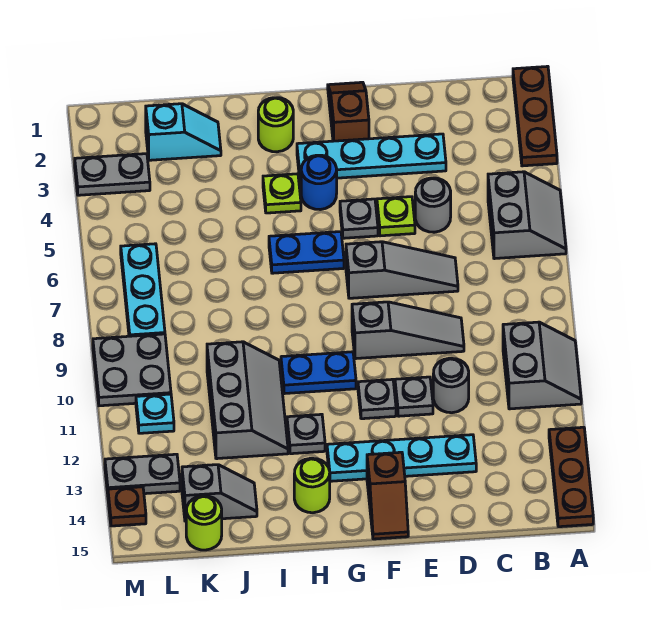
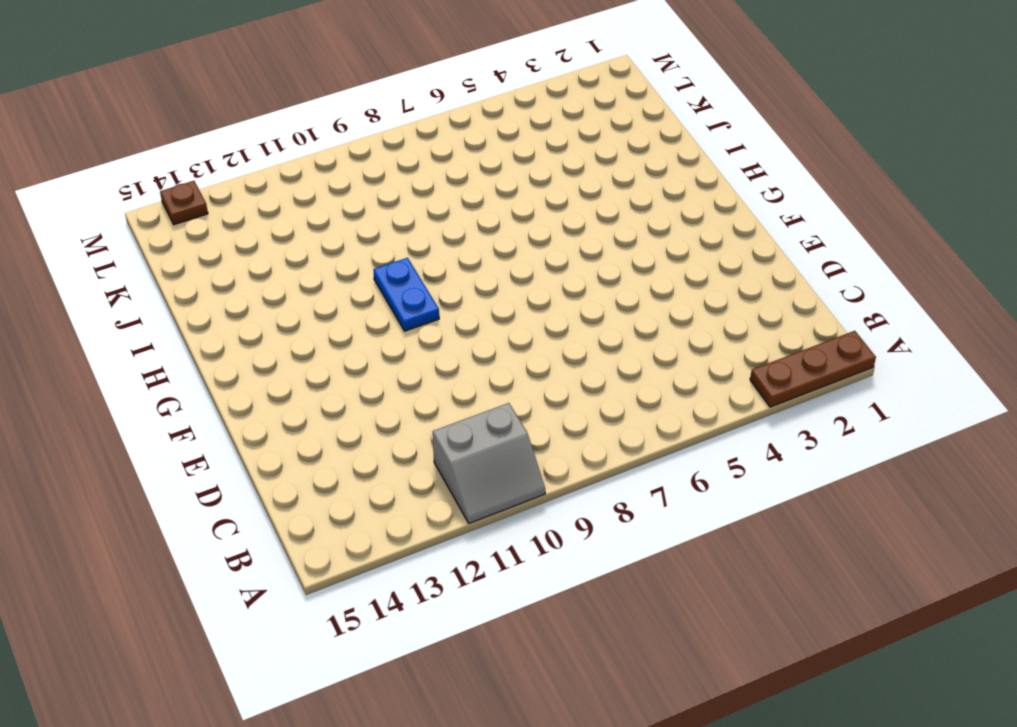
none -> grey slope A5:B6 level 1 top B
none -> brown plate A13:A15 level 1
none -> cyan plate D3:G3 level 1
none -> grey round brick D5 level 1

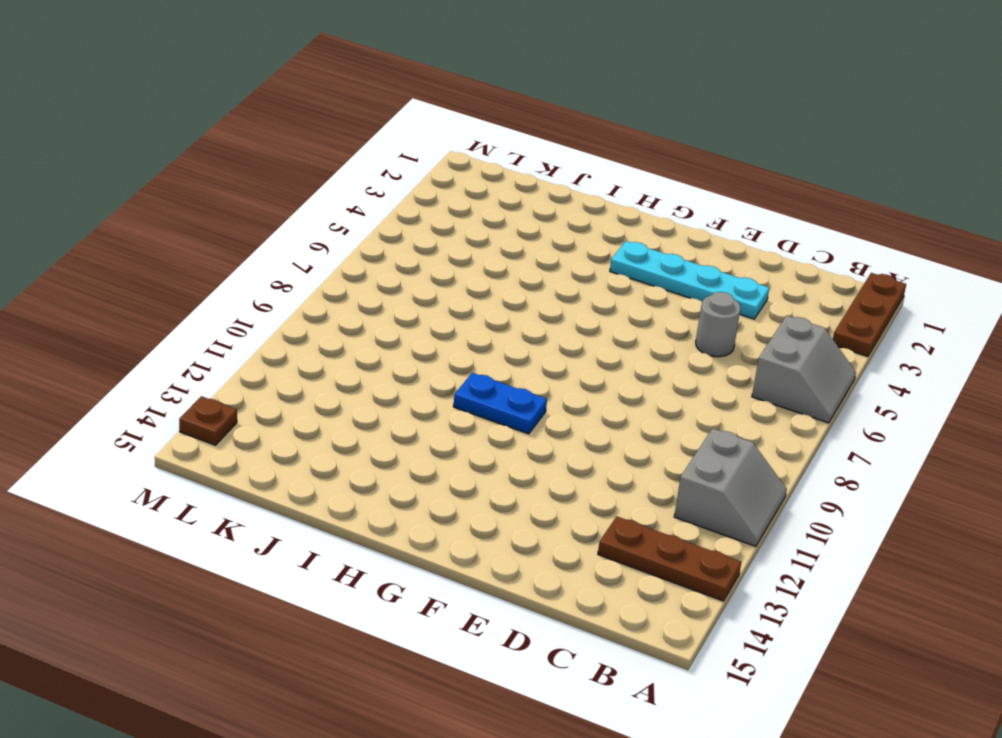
brown plate A13:C13 level 1 -> brown plate A13:A15 level 1
none -> grey slope D7:F7 level 1 top F
none -> grey slope D9:F9 level 1 top F
none -> grey round brick D11 level 1
none -> cyan plate D13:G13 level 1

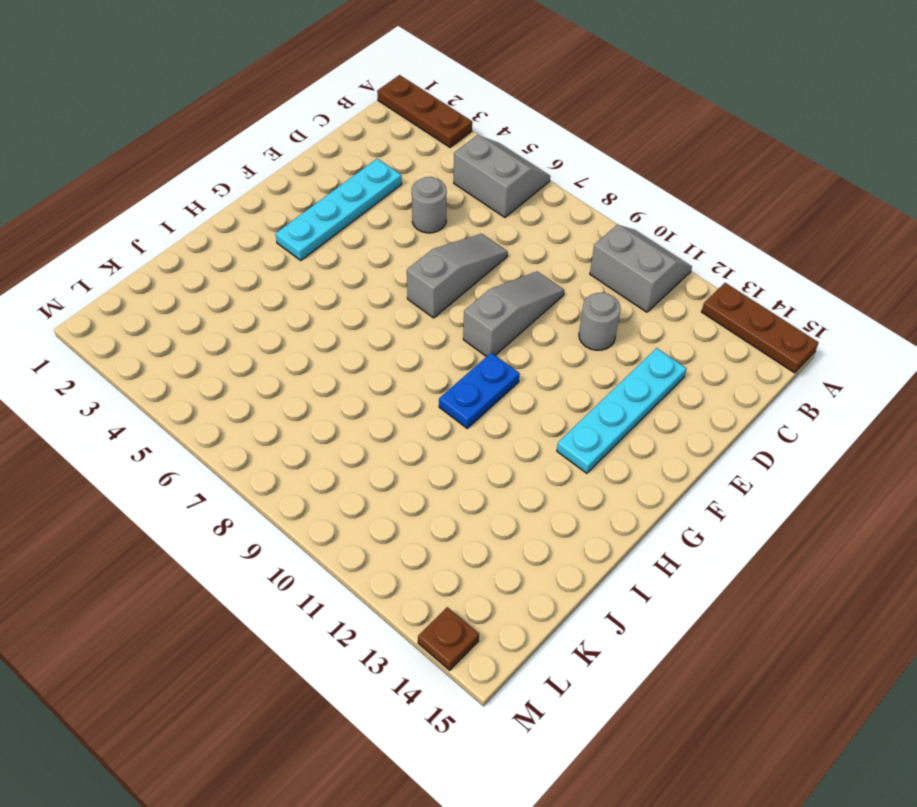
none -> lime plate E5 level 1
none -> grey plate E11 level 1
none -> brown slope F1:F2 level 1 top 2
none -> grey plate F5 level 1

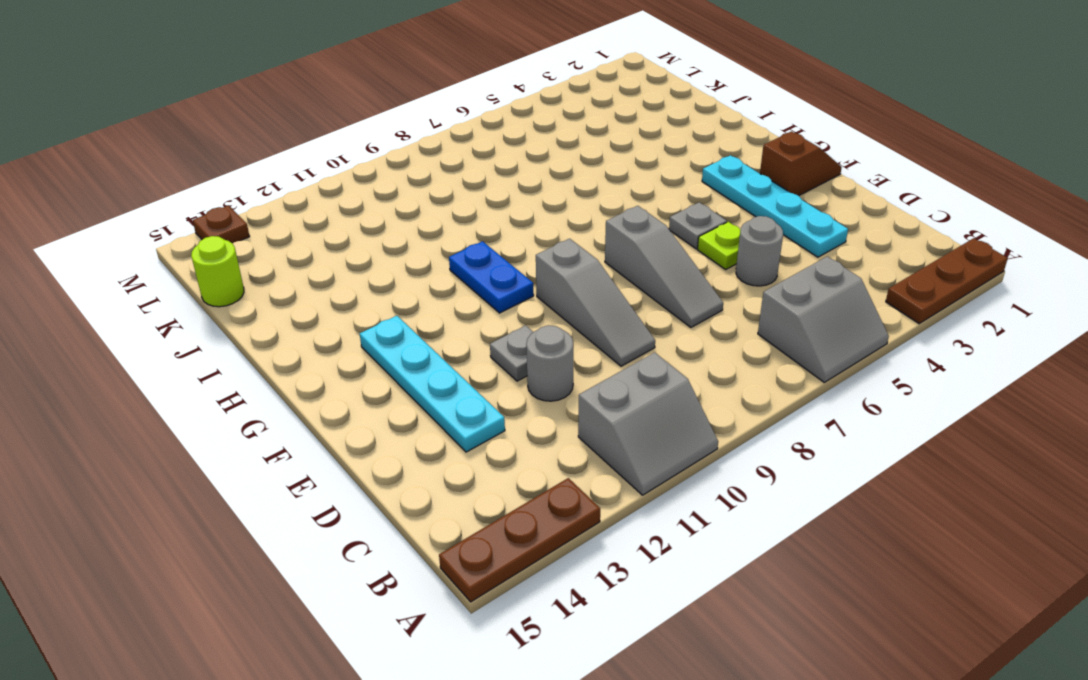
none -> grey plate F11 level 1
none -> brown slope F14:F15 level 1 top 14
none -> blue round brick G4 level 1
none -> blue plate G6:H6 level 1

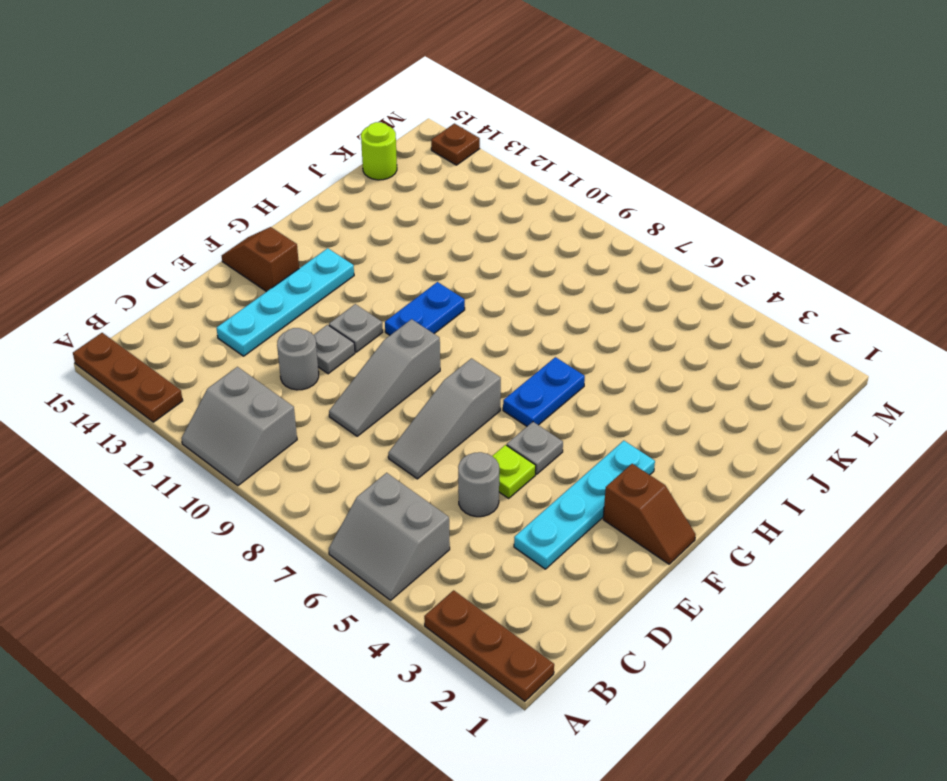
none -> blue round brick G4 level 1
none -> lime round brick H2 level 1
none -> lime plate H4 level 1
none -> grey plate H12 level 1

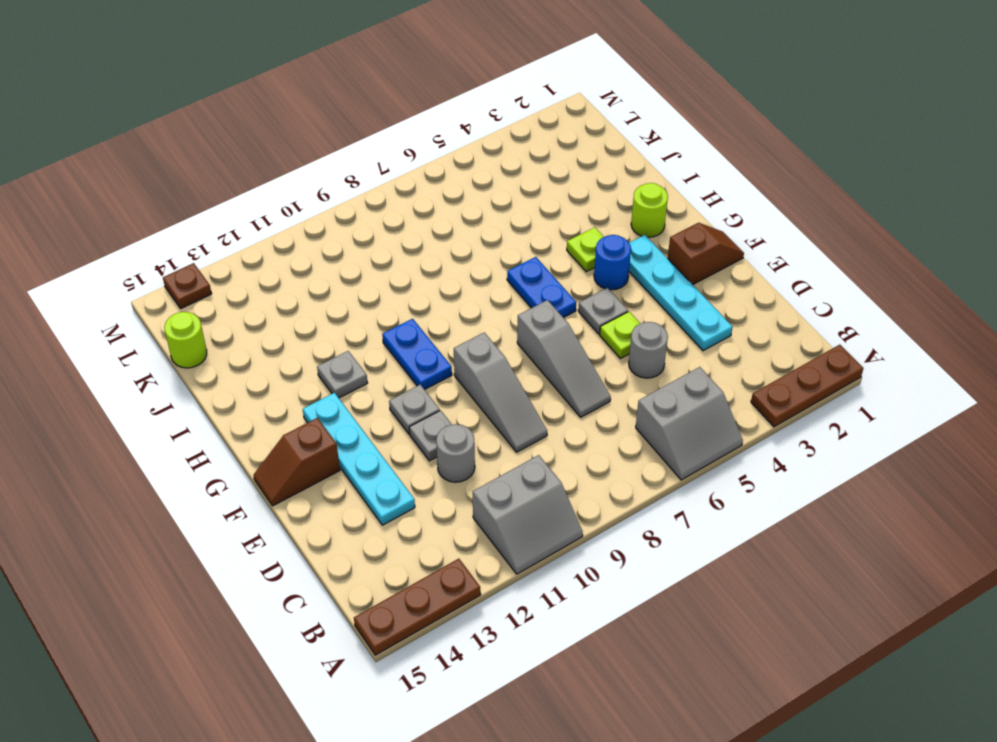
none -> lime round brick H14 level 1
none -> grey slope I10:J12 level 1 top J
none -> cyan slope J2:K2 level 1 top K
none -> grey slope J14:K14 level 1 top K

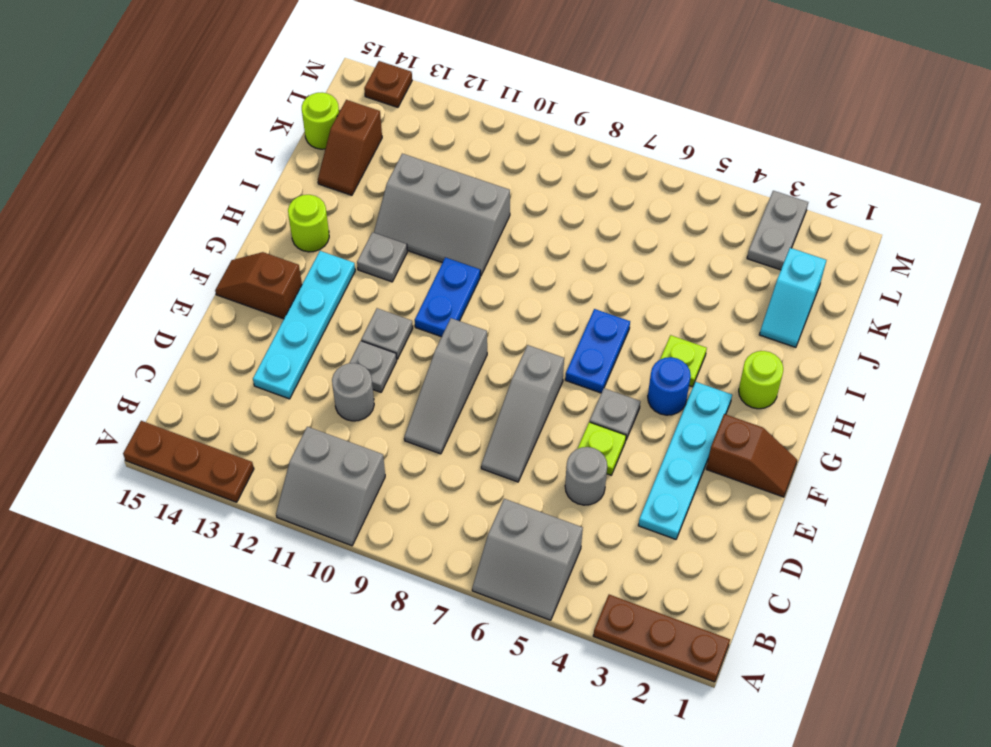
brown slope J14:K14 level 1 top K -> grey slope J14:K14 level 1 top K
none -> cyan plate L6:L8 level 1
none -> grey plate L9:M10 level 1
none -> cyan plate L11 level 1
none -> grey plate L13:M13 level 1

